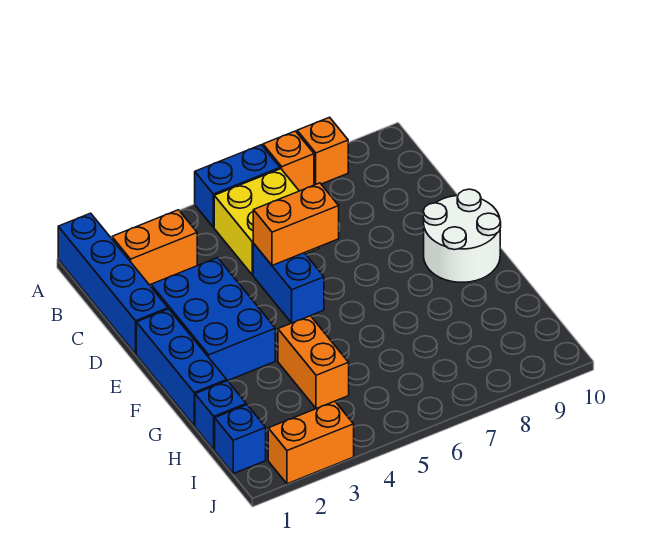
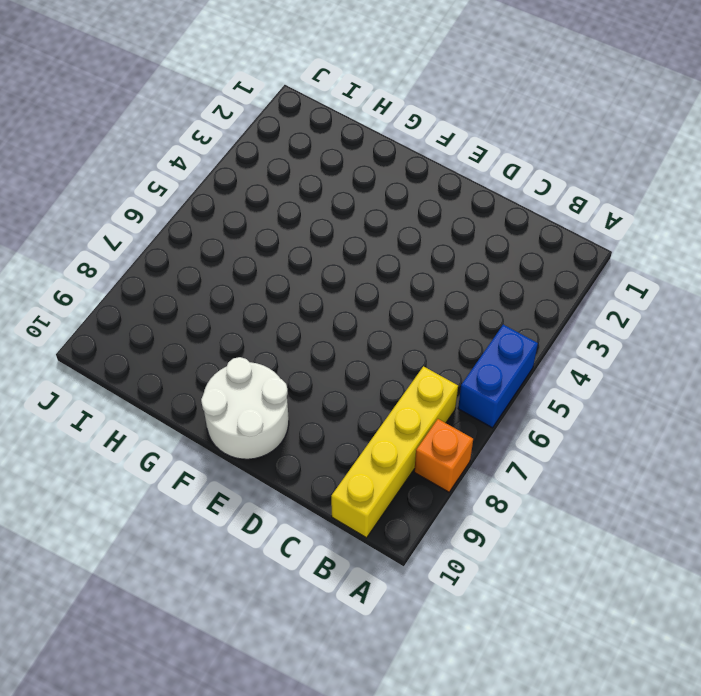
yellow brick B7:B10 level 1 -> none
none -> blue brick A1:D1 level 1
none -> orange brick A7 level 1
none -> orange brick B2:B3 level 1

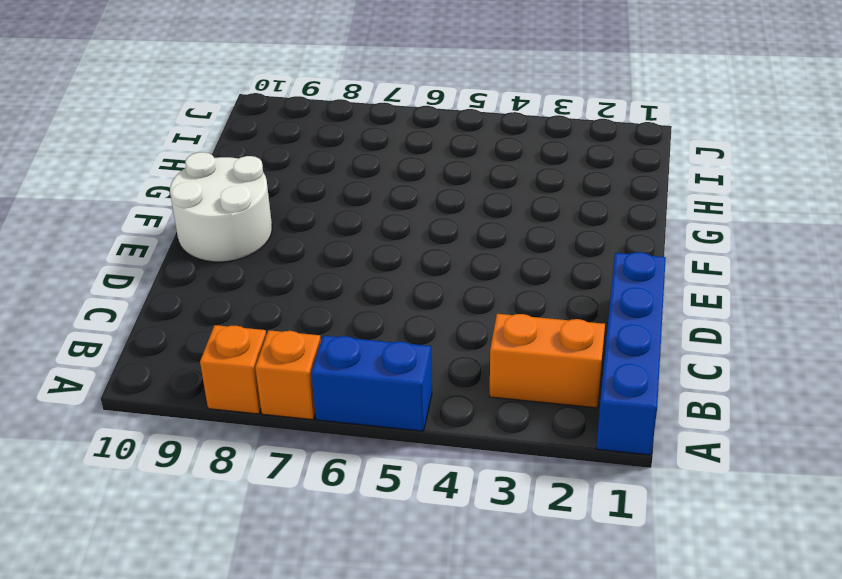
none -> yellow brick B5:C6 level 1
none -> blue brick D2:F3 level 1
none -> blue brick D5:E5 level 1

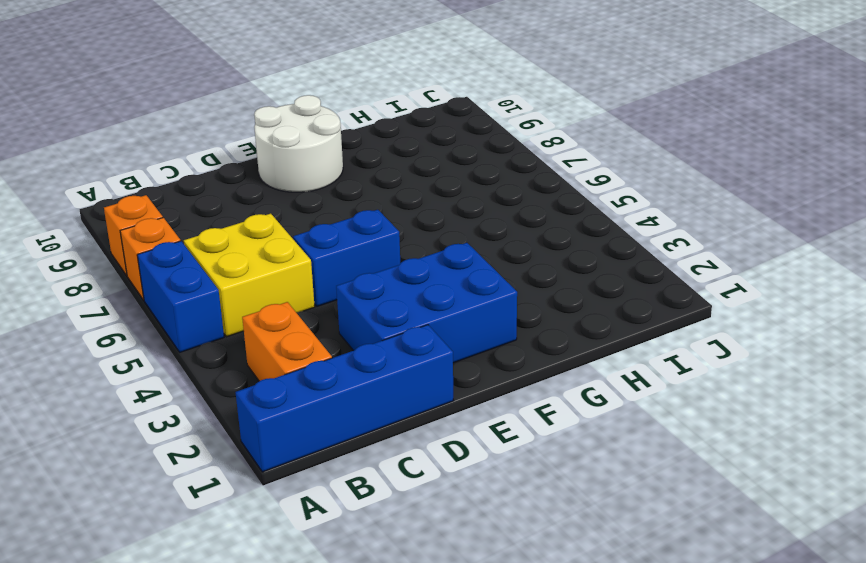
none -> blue brick E1:G1 level 1
none -> orange brick G4:H4 level 1
none -> blue brick H1 level 1

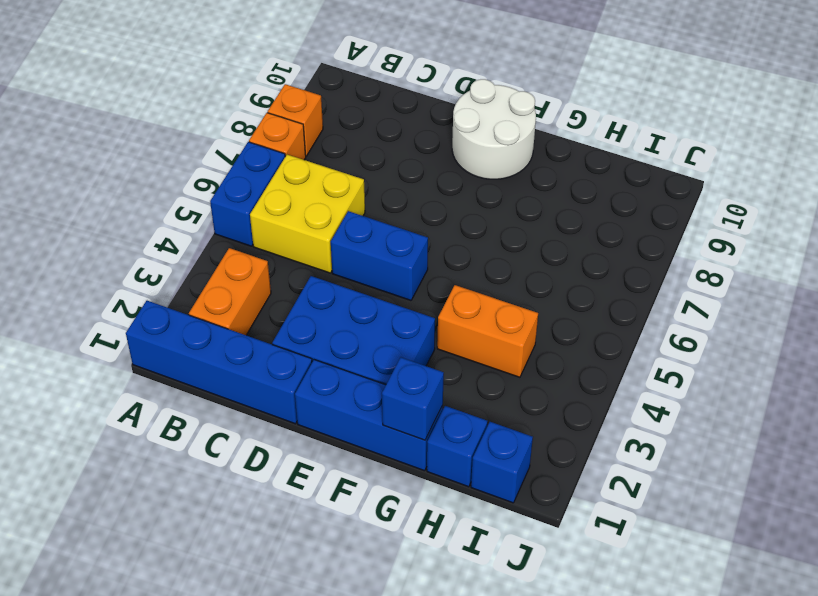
blue brick G1 level 2 -> none
none -> orange brick J2:J3 level 1
none -> orange brick D5:D6 level 2

